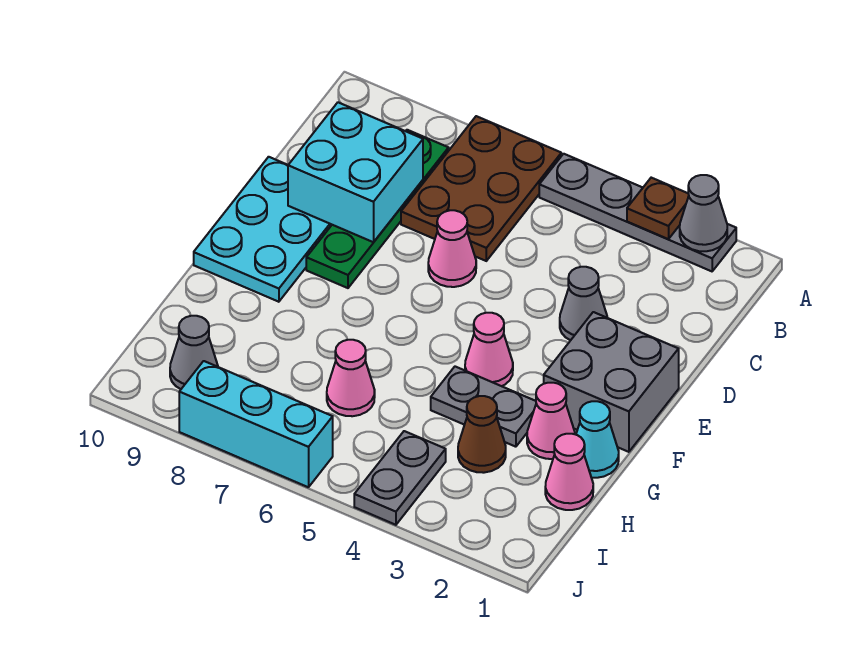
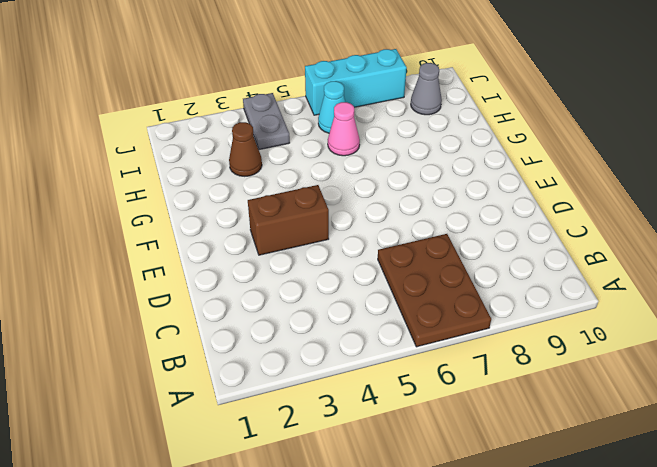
brown brick E3:E4 level 1 -> none
cyan cone I6 level 1 -> cyan cone G1 level 1
none -> grey plate A2:A5 level 1
none -> green plate B8:E8 level 1
none -> grey cone D3 level 1

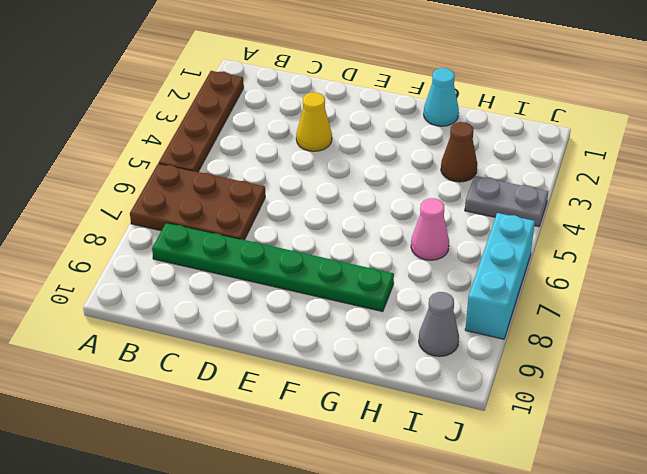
brown plate A2:A5 level 1 -> grey plate A2:A5 level 1
green plate B8:G8 level 1 -> green plate B8:E8 level 1
yellow cone D3 level 1 -> grey cone D3 level 1
none -> pink cone D6 level 1
none -> cyan plate D9:F10 level 1
none -> grey brick E1:F2 level 1

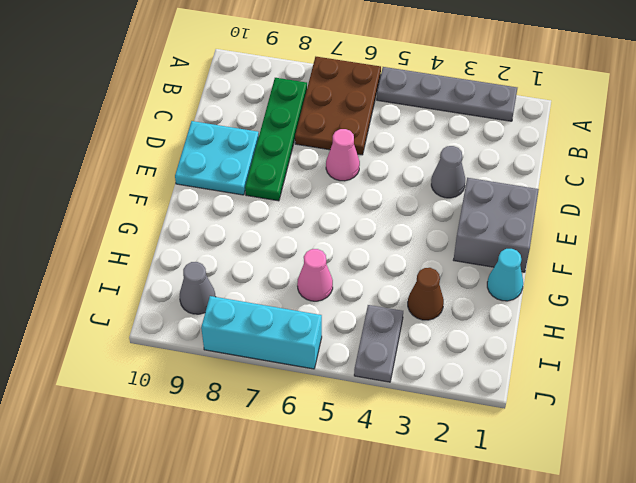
cyan plate D9:E10 level 1 -> cyan plate D9:F10 level 1
none -> pink cone F4 level 1
none -> pink cone G2 level 1
none -> grey plate G3:G4 level 1

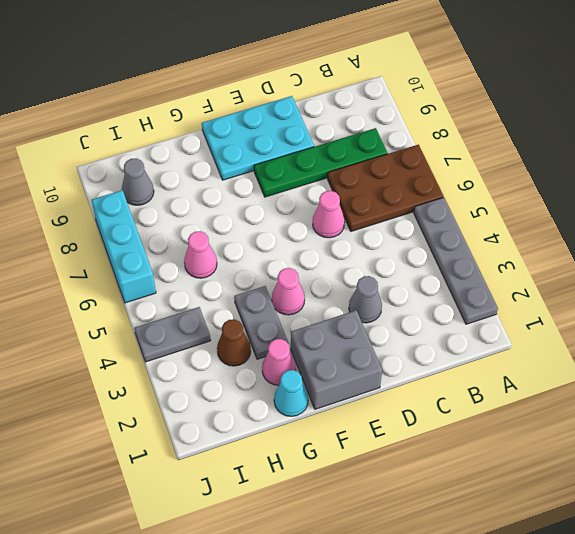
none -> pink cone H1 level 1
none -> grey cone A2 level 2
none -> brown plate A3 level 2

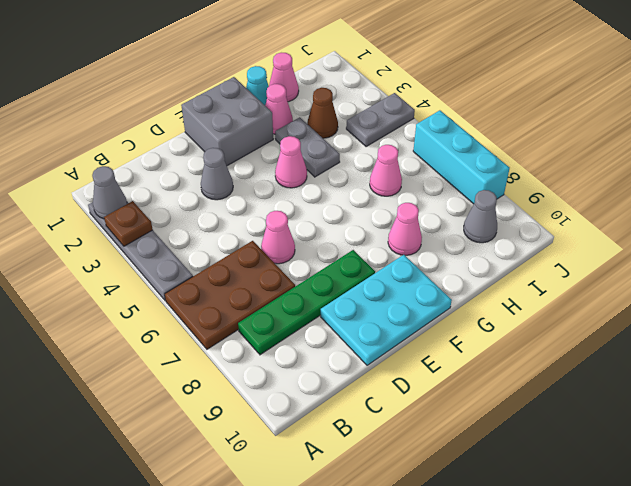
pink cone G8 level 1 -> none
none -> cyan brick C8:D9 level 2

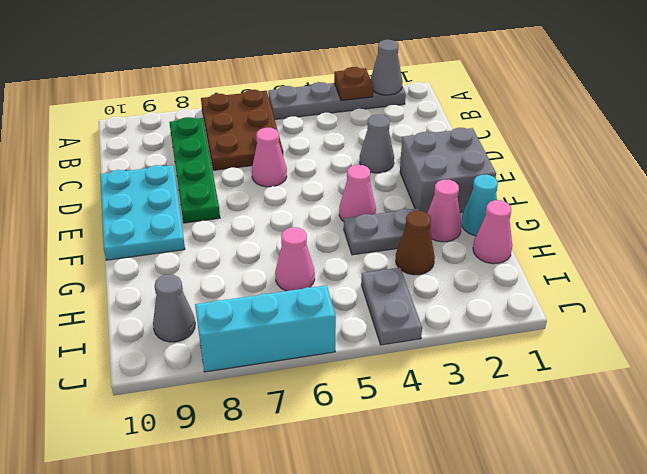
none -> cyan brick C8:D9 level 2

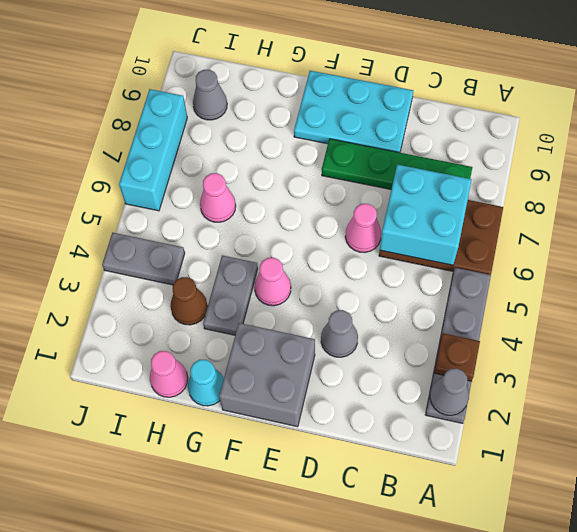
cyan brick B6:C7 level 2 -> cyan brick C8:D9 level 2
none -> pink cone G2 level 1

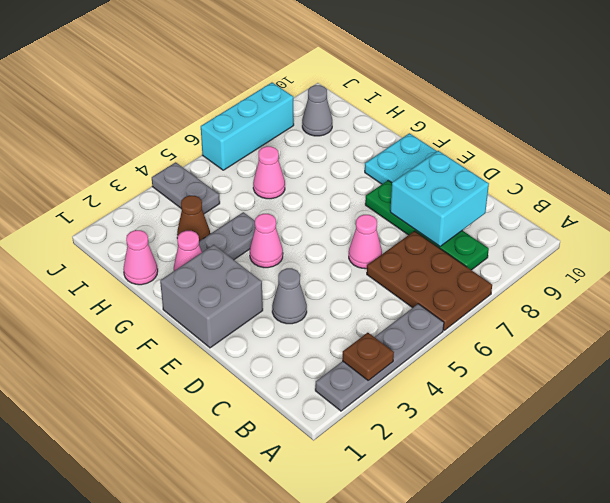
none -> cyan cone G1 level 1
none -> grey cone A2 level 2

